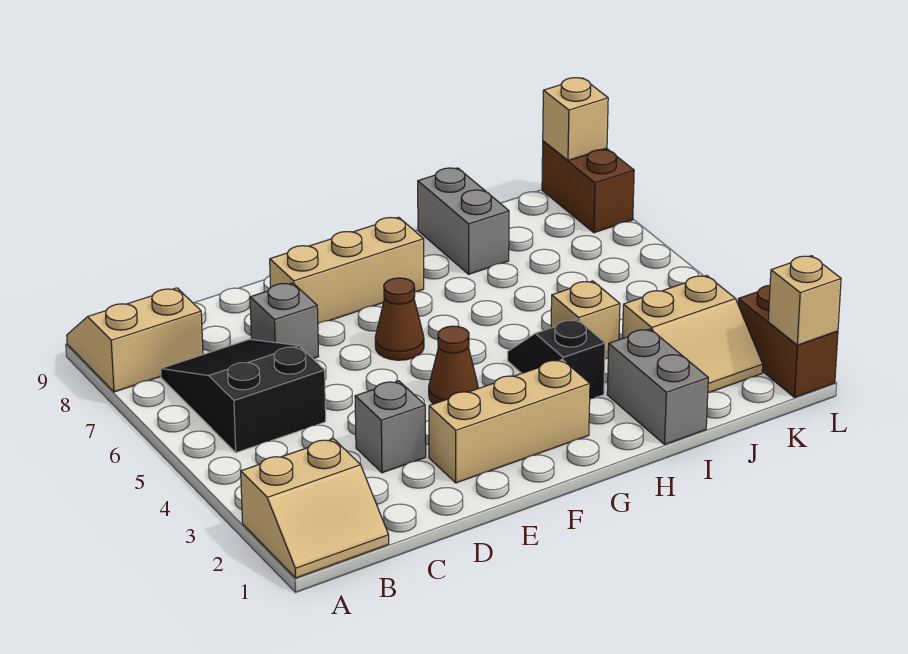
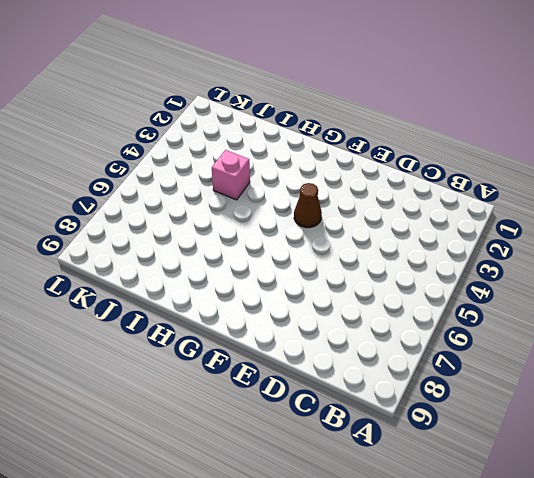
pink brick I4 level 1 -> tan brick I4 level 1
none -> tan slope A1:B2 level 1 top 2
none -> tan slope A8:B9 level 1 top 8
none -> black slope B5:C7 level 1 top 5

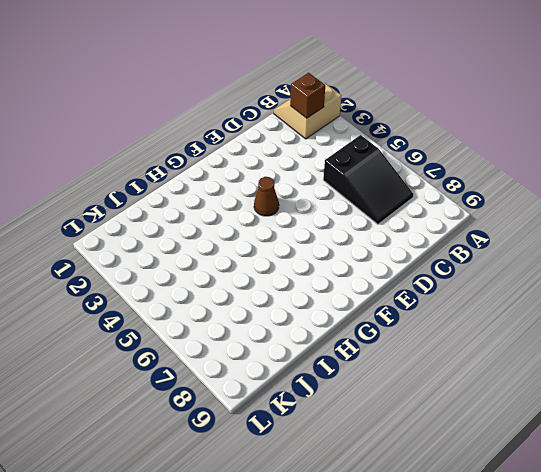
brown brick B2 level 2 -> none
none -> tan slope A8:B9 level 1 top 8
none -> grey brick D3 level 1
none -> grey brick D7 level 1

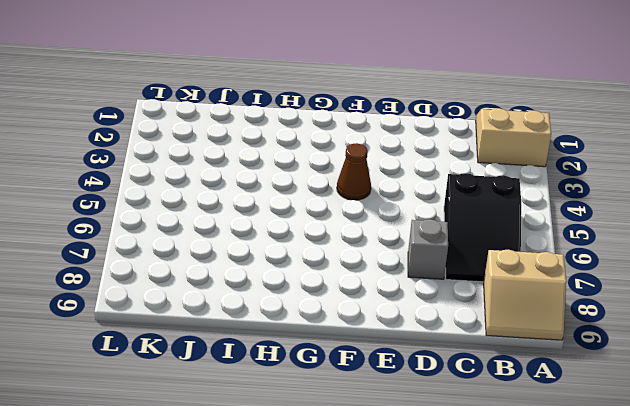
none -> grey brick D3 level 1
none -> tan brick E2:G2 level 1
none -> tan brick E8:G8 level 1

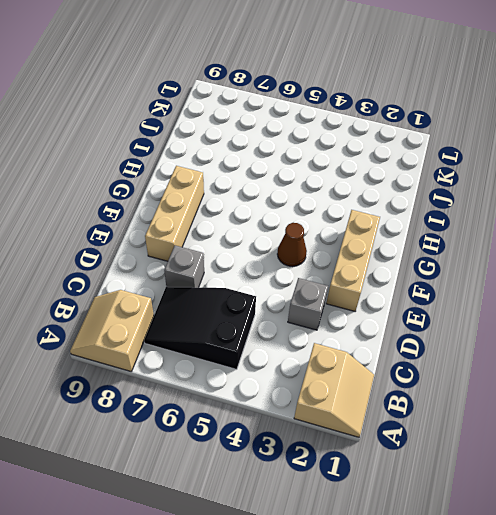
none -> brown cone F6 level 1
none -> black slope H3:H4 level 1 top 3
none -> grey brick I1:I2 level 1

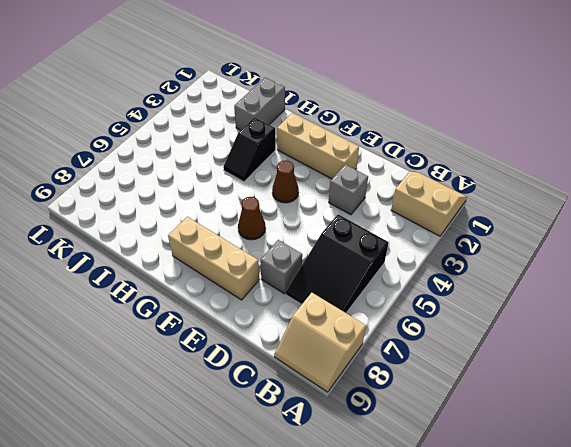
none -> tan brick I4 level 1
none -> grey brick I8:I9 level 1
none -> tan slope J2:K3 level 1 top 3

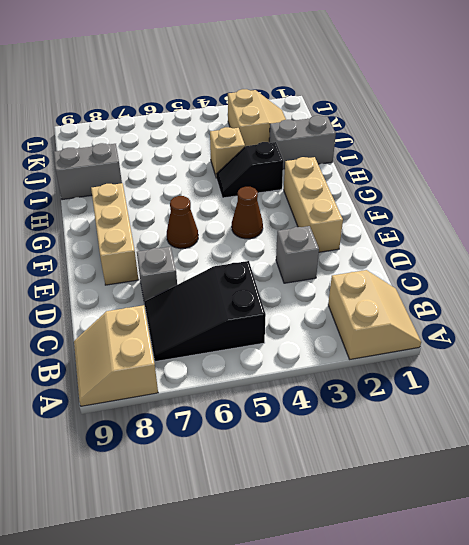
none -> brown brick L1:L2 level 1
none -> brown brick L8:L9 level 1
none -> tan brick L1 level 2

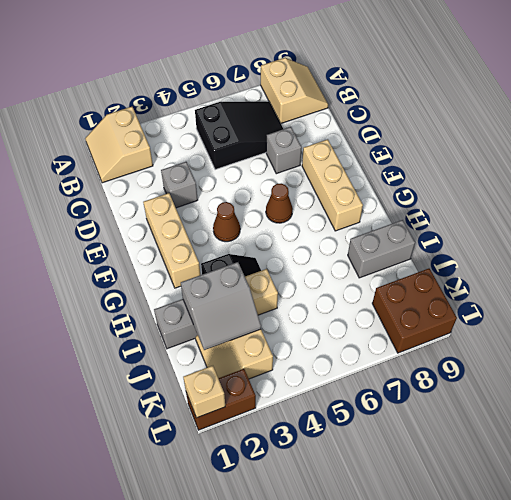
grey slope I2:J3 level 2 top I -> none
brown brick K8:L9 level 1 -> brown brick L8:L9 level 1
none -> tan brick L9 level 2

